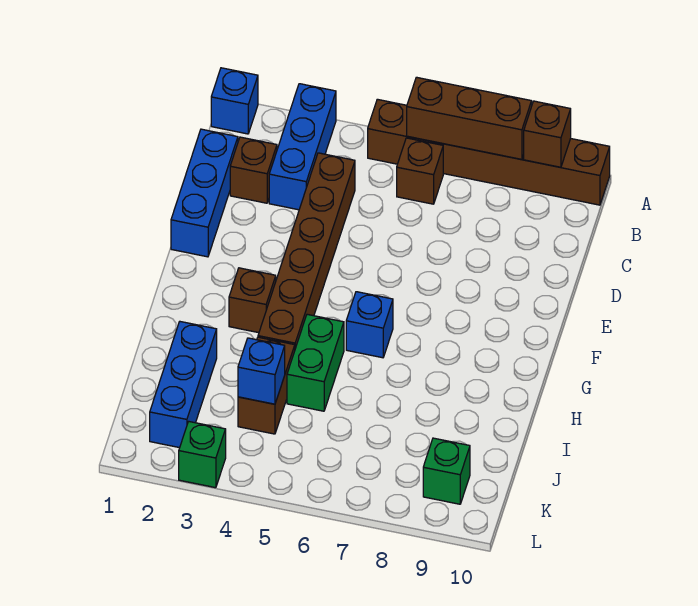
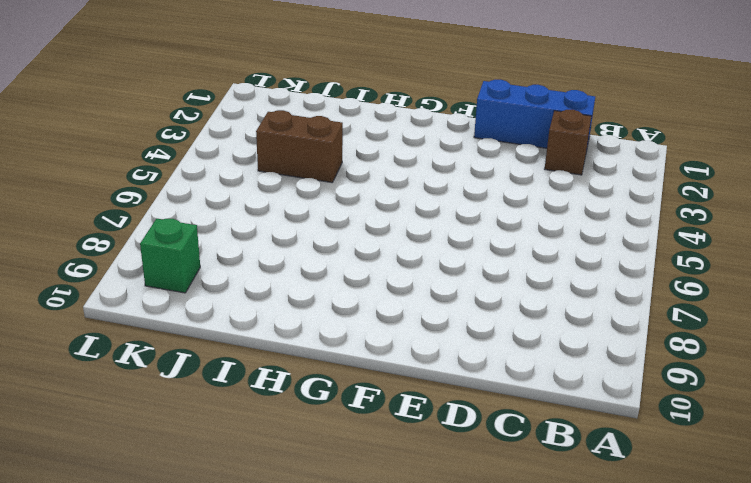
none -> blue brick A1 level 1
none -> blue brick A3:C3 level 1
none -> brown brick A5:A10 level 1

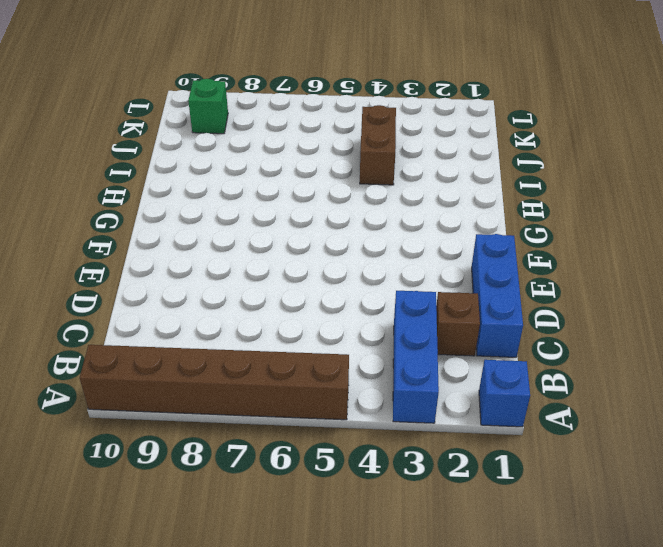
none -> brown brick B6 level 1
none -> brown brick C4:H4 level 1
none -> brown brick G3 level 1

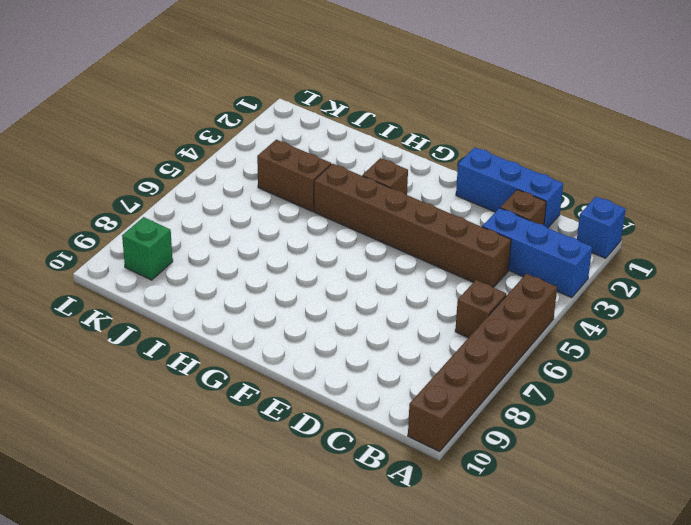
none -> blue brick G6 level 1
none -> green brick H5:I5 level 1
none -> blue brick I2:K2 level 1

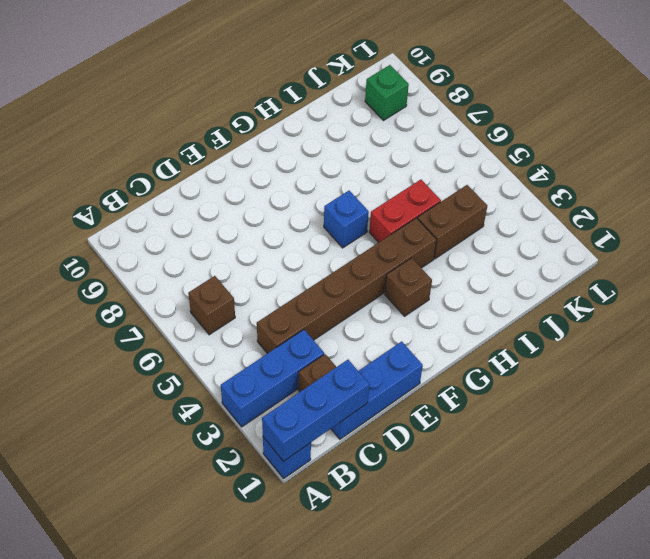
blue brick A1:C1 level 2 -> blue brick I2:K2 level 1
red brick H5:I5 level 1 -> green brick H5:I5 level 1
none -> brown brick A5:A10 level 1
none -> green brick L3 level 1
none -> brown brick A6:A8 level 2

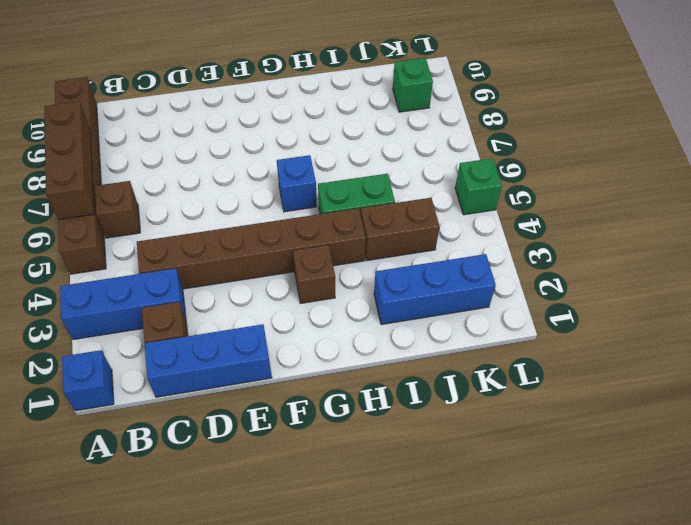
green brick L5 level 1 -> green brick L3 level 1
none -> brown brick A9 level 2
none -> blue brick J4 level 2

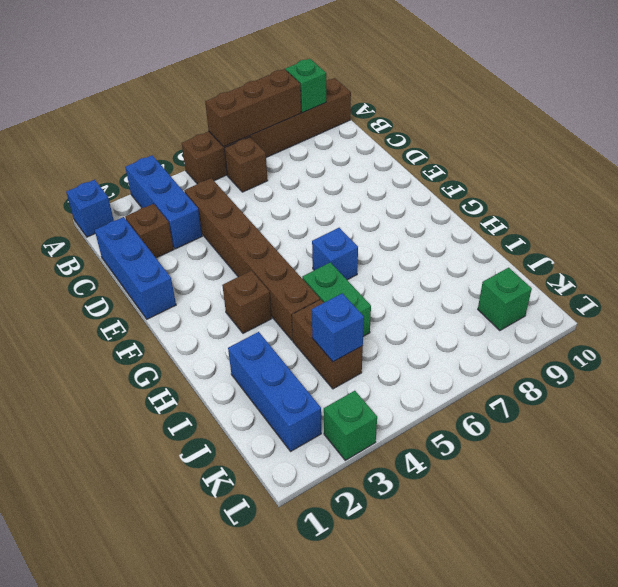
green brick A9 level 2 -> brown brick A9 level 2

